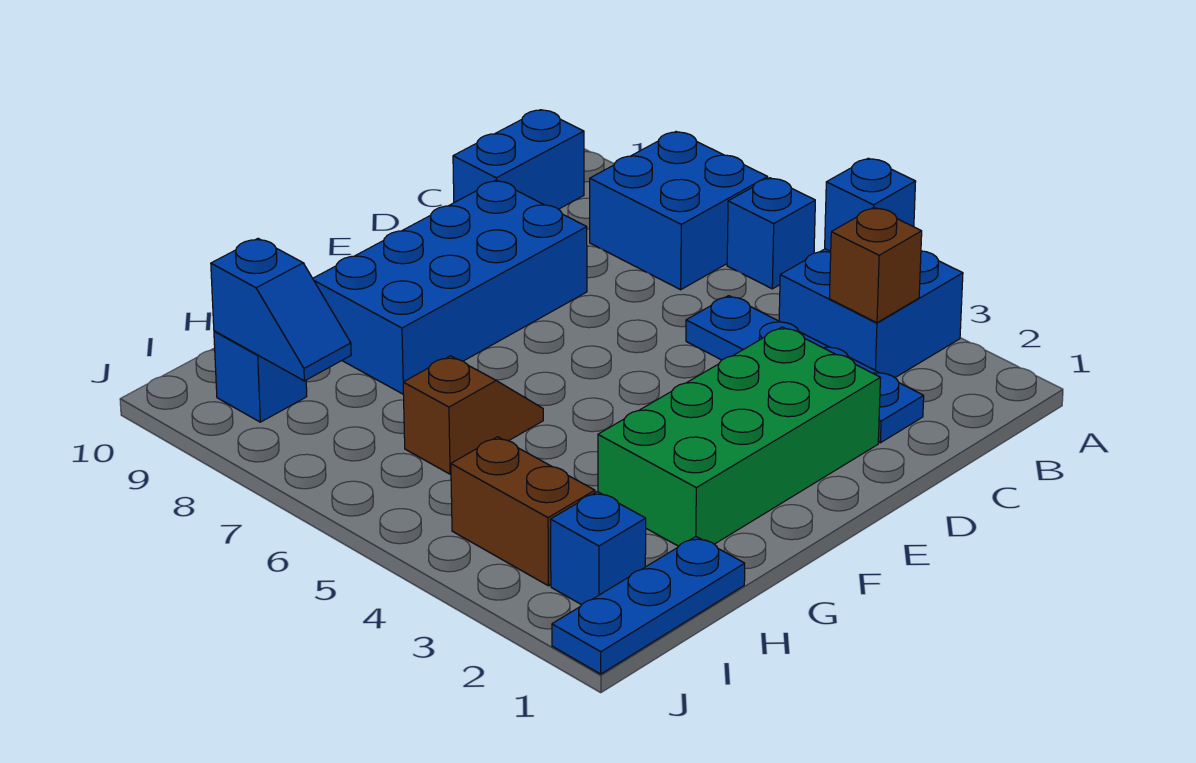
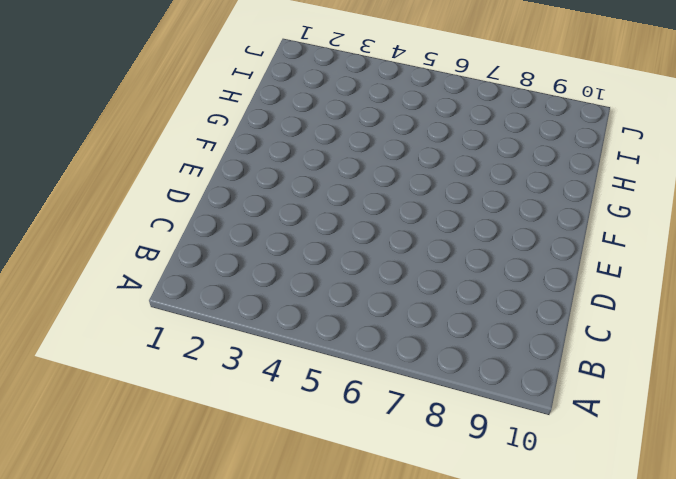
none -> blue brick A3:B4 level 1
none -> blue brick A6 level 1
none -> blue brick A7:B8 level 1

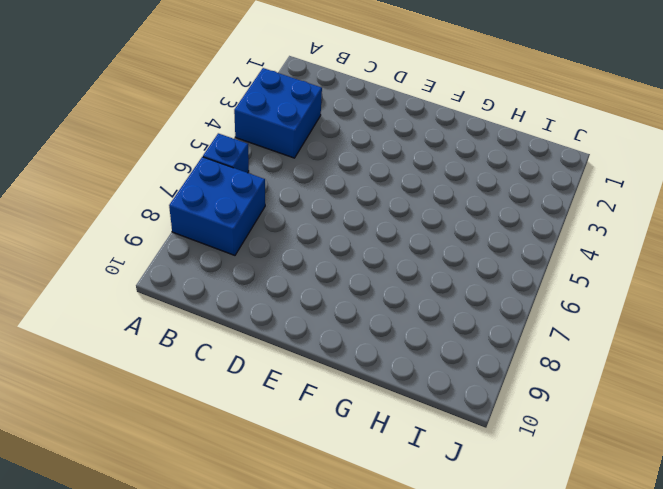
none -> blue brick B10:C10 level 1
none -> blue plate C2:C5 level 1
none -> green brick D2:G3 level 1

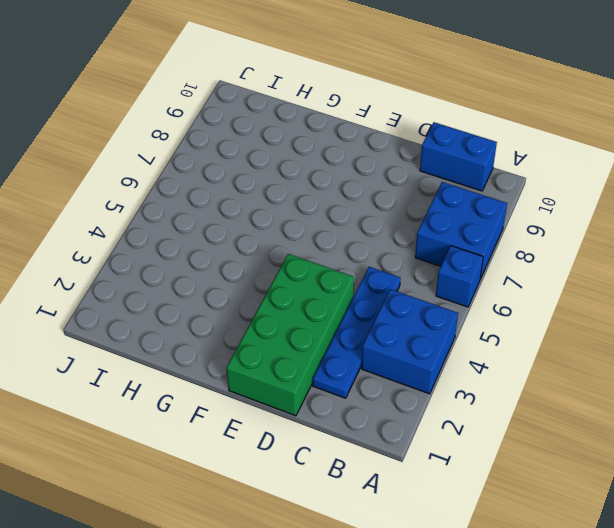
green brick D1:E4 level 1 -> green brick D2:G3 level 1
none -> blue brick D8:G9 level 1
none -> brown slope G6:H6 level 1 top H
none -> blue plate H1:J1 level 1

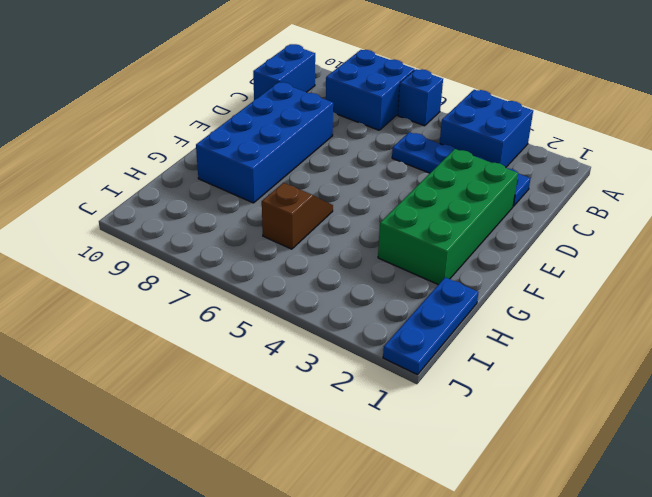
none -> blue brick I2 level 1
none -> brown brick I3:I4 level 1
none -> blue brick I9 level 1

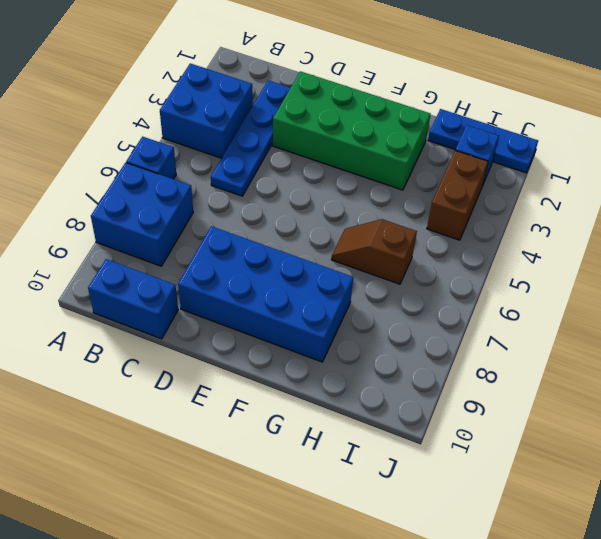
none -> blue brick I9 level 1
none -> blue brick A4 level 2
none -> brown brick B3 level 2

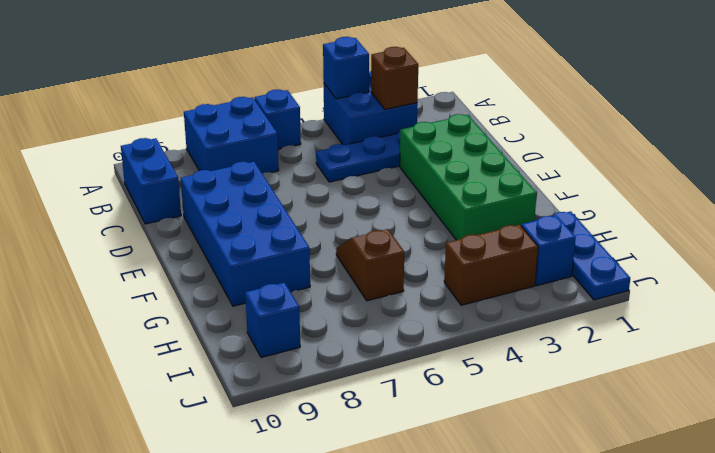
none -> blue slope I8:I9 level 2 top 9

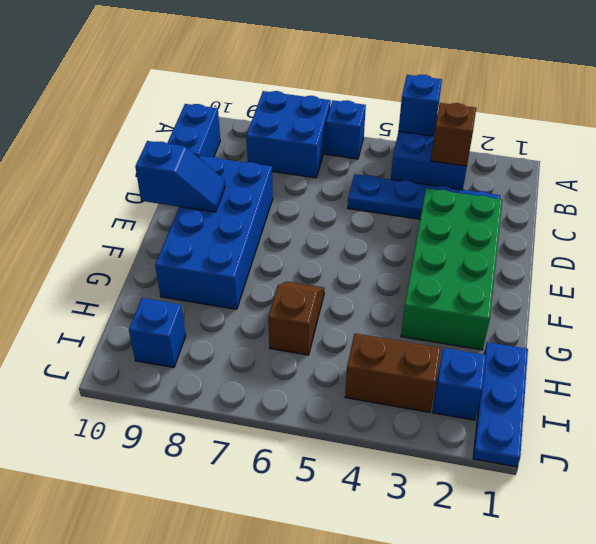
blue slope E9:E10 level 2 top 10 -> blue slope I8:I9 level 2 top 9

